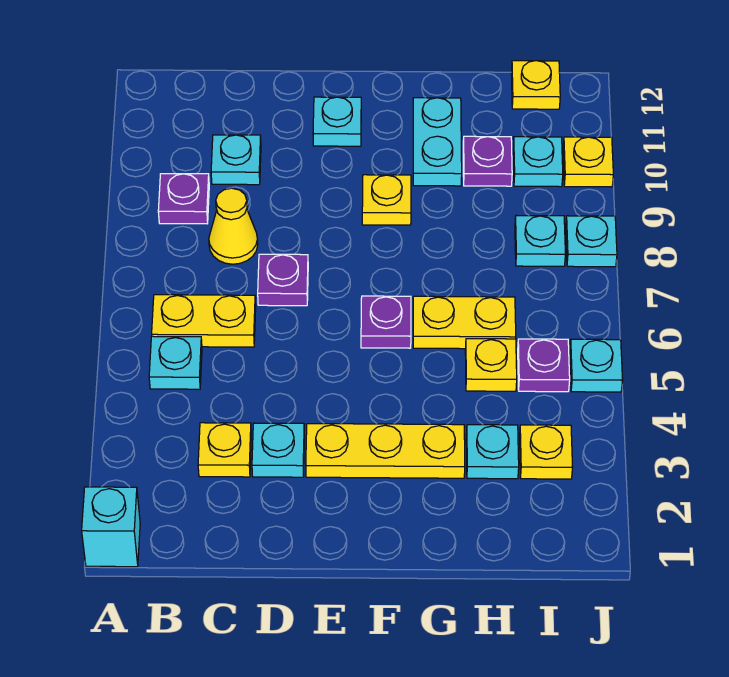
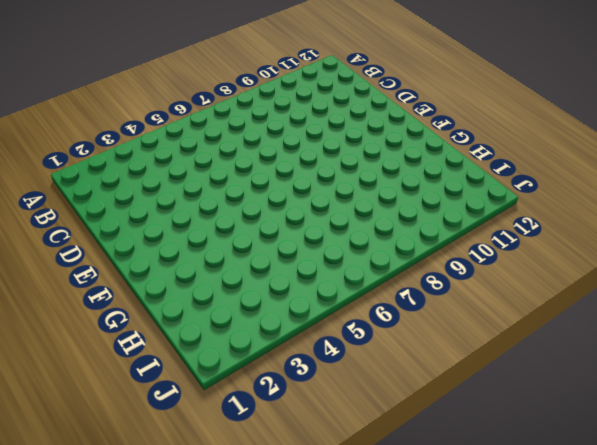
none -> cyan brick A1 level 1
none -> cyan plate B5 level 1
none -> yellow plate B6:C6 level 1

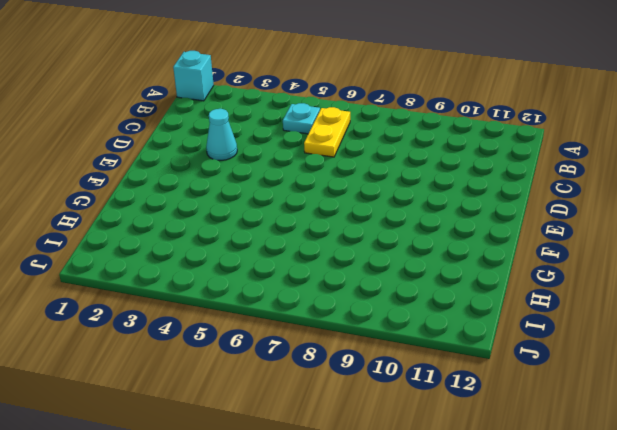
cyan cone D3 level 1 -> cyan plate D3 level 1
none -> purple plate B9 level 1
none -> yellow plate C3 level 1
none -> yellow cone C8 level 1

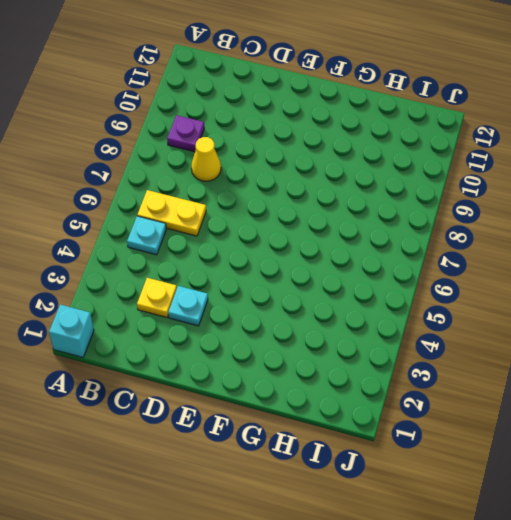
none -> cyan plate C10 level 1
none -> purple plate D7 level 1
none -> yellow plate E3:G3 level 1

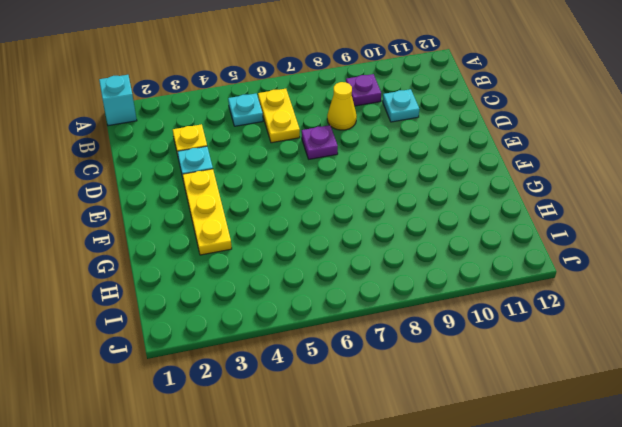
none -> cyan plate E11 level 1
none -> purple plate F6 level 1
none -> yellow plate F9 level 1

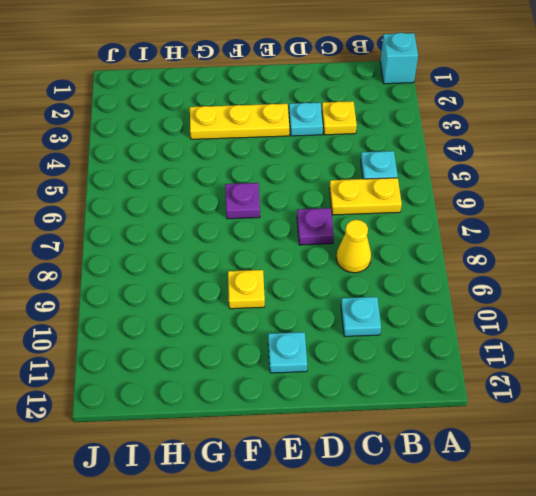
none -> purple plate B9 level 1
none -> yellow plate G6:H6 level 1
none -> cyan plate G10:G11 level 1

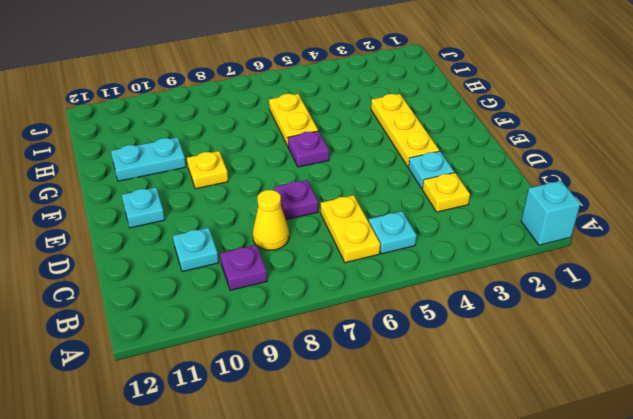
none -> cyan plate H3 level 1
none -> yellow plate H5 level 1
none -> purple plate H10 level 1

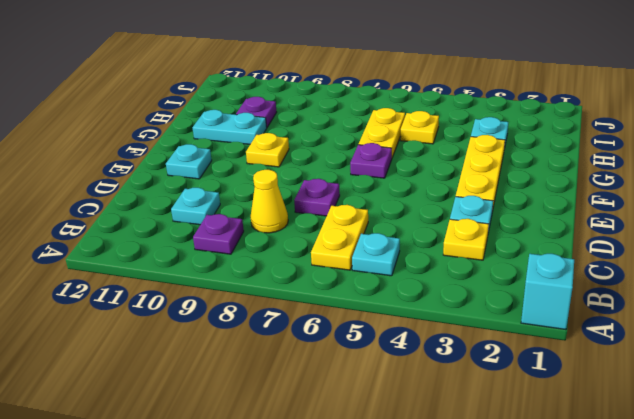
none -> yellow plate I3 level 1
none -> purple plate I5 level 1
none -> cyan plate I8 level 1

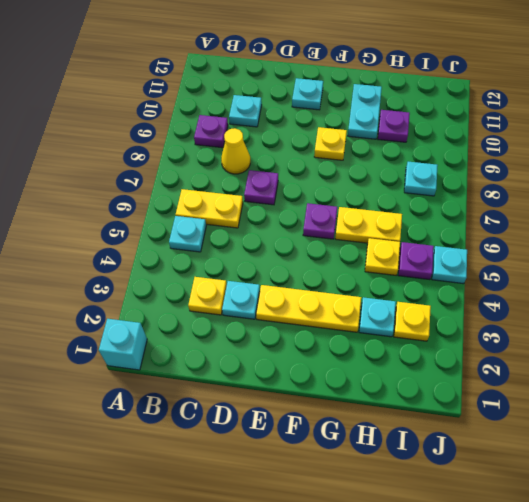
none -> cyan plate I10 level 1
none -> yellow plate I12 level 1
none -> cyan plate J8 level 1

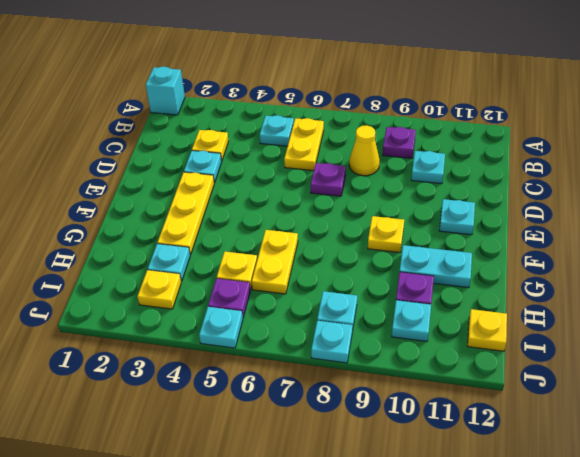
none -> purple plate F6 level 1
none -> yellow plate J10 level 1

